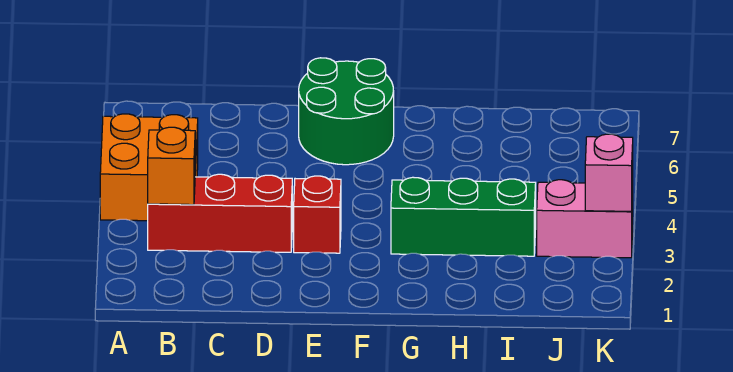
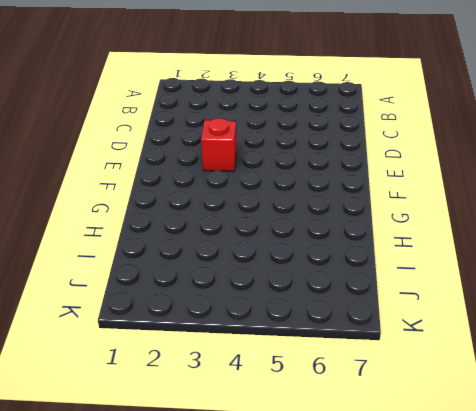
none -> orange brick A4:B5 level 1
none -> red brick B3:D3 level 1

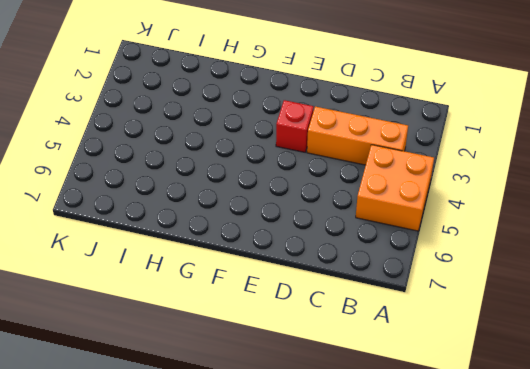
orange brick B3:D3 level 1 -> red brick B3:D3 level 1
none -> green round brick E6:F7 level 1
none -> green brick G3:I3 level 1

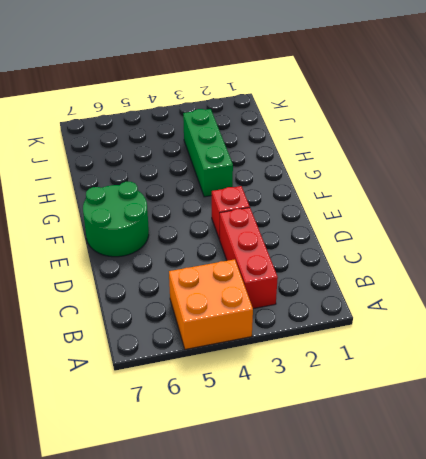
none -> pink brick J3:K3 level 1
none -> orange brick B3 level 2

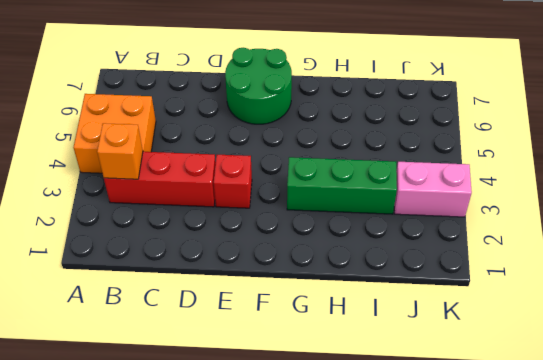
none -> pink brick K3 level 2

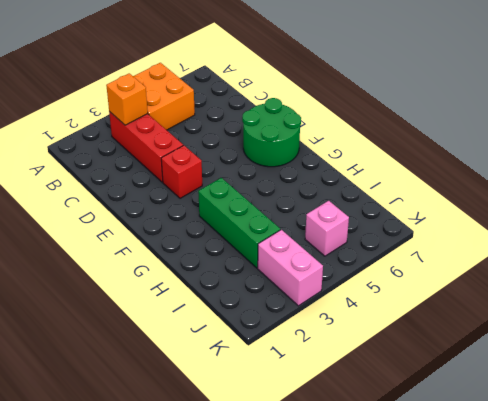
pink brick J5 level 1 -> pink brick K3 level 2

